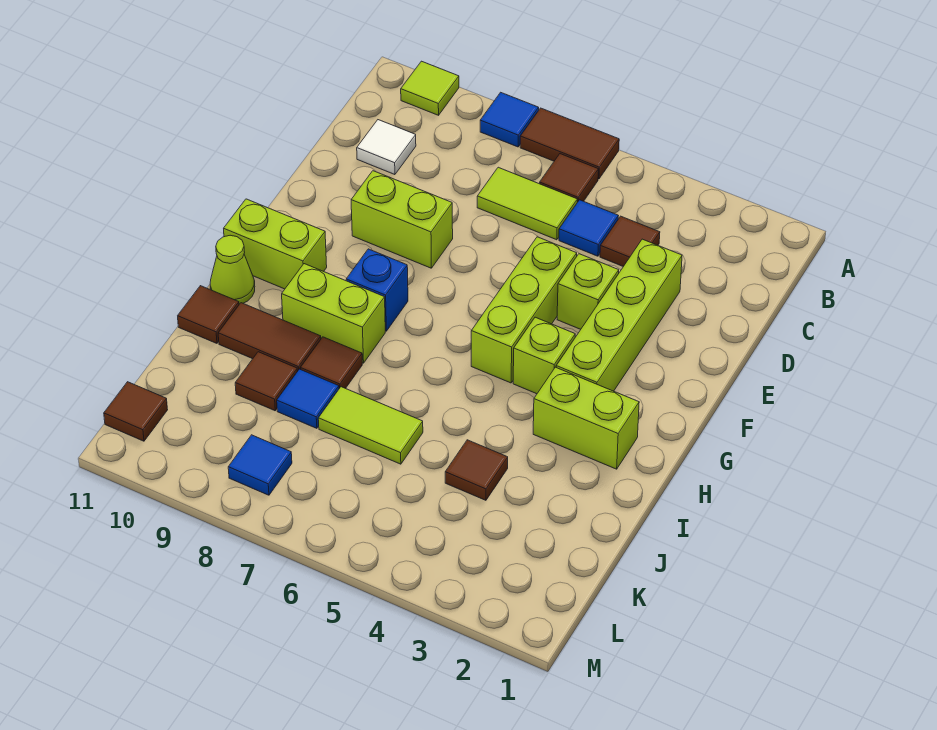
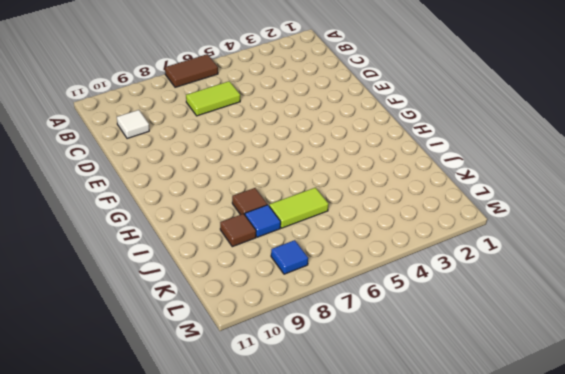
none -> blue tile A8 level 1
none -> lime tile A10 level 1
none -> brown tile B6 level 1

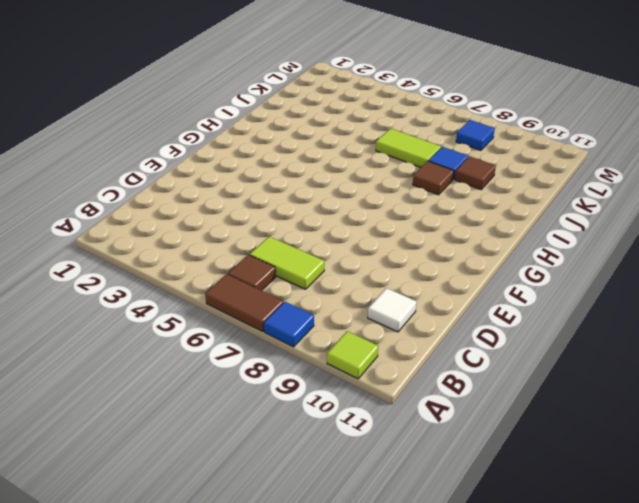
none -> brown tile C4 level 1
none -> blue tile C5 level 1
none -> lime brick D3:G3 level 1

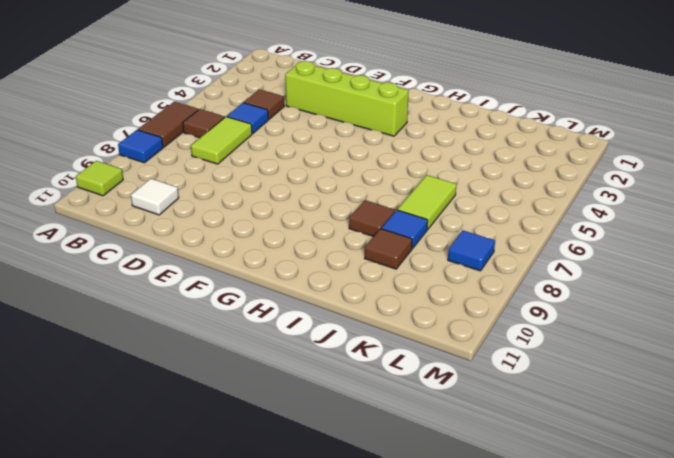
none -> lime brick E4 level 1
none -> lime brick E5:G5 level 1
none -> lime brick E8:E9 level 1

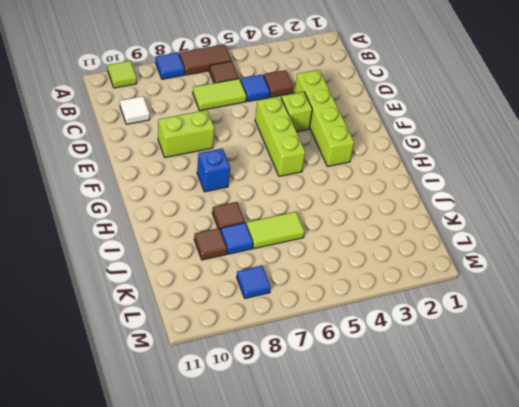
none -> lime brick G4 level 1
none -> lime brick G10:G11 level 1
none -> lime brick H2:H3 level 1

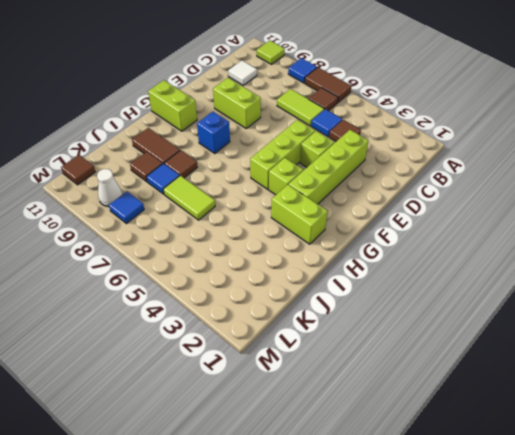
white cone L9 level 1 -> none
none -> lime brick H8:H9 level 1
none -> lime cone H11 level 1
none -> brown tile I11 level 1

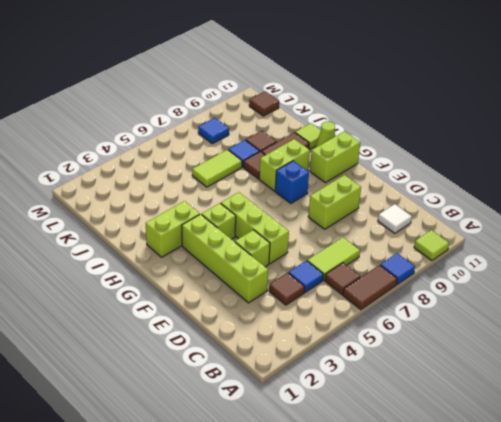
lime tile I11 level 1 -> brown tile I11 level 1
none -> brown tile J4 level 1

